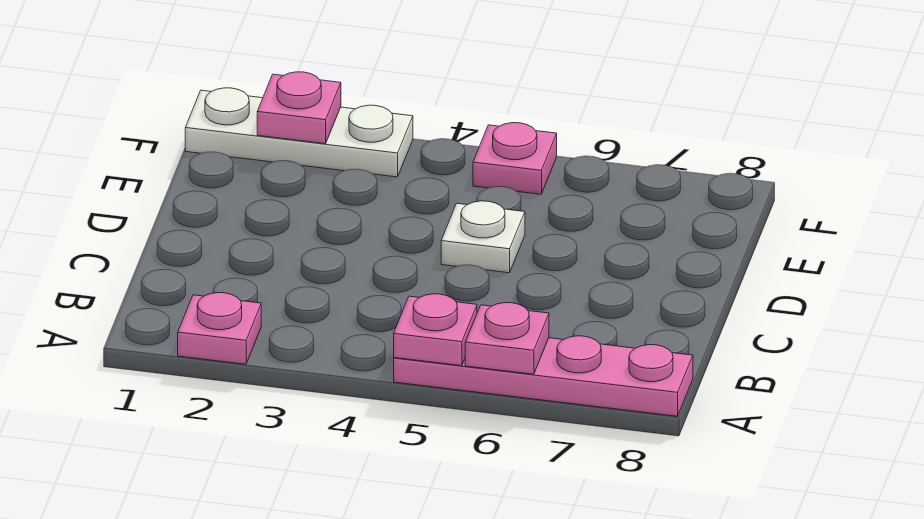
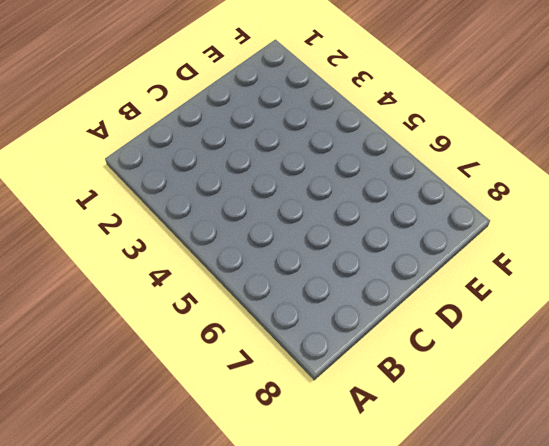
none -> pink plate A2 level 1
none -> pink plate A5:A8 level 1

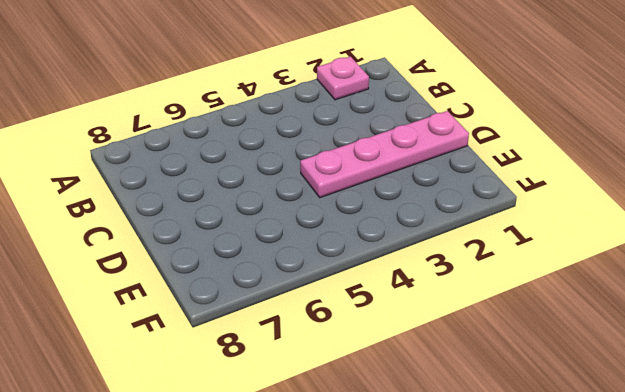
pink plate D1:D4 level 1 -> pink plate A5:A8 level 1
none -> white plate D5 level 1
none -> white plate F1:F3 level 1

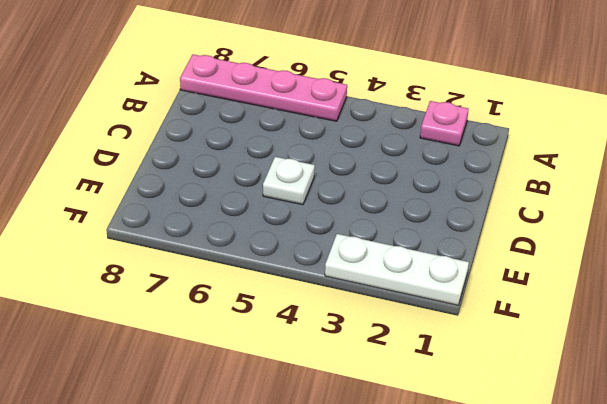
none -> pink plate F5 level 1
none -> pink plate A5 level 2

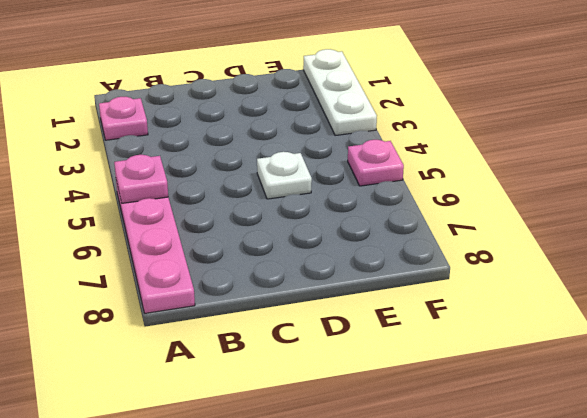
none -> pink plate A6 level 2
none -> pink plate F2 level 2

